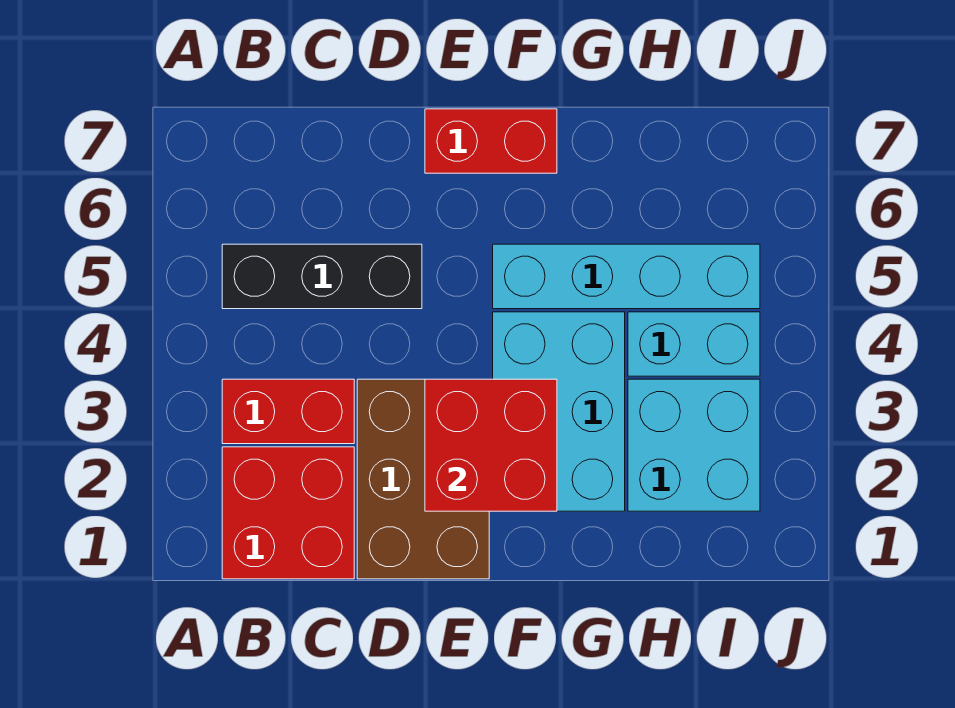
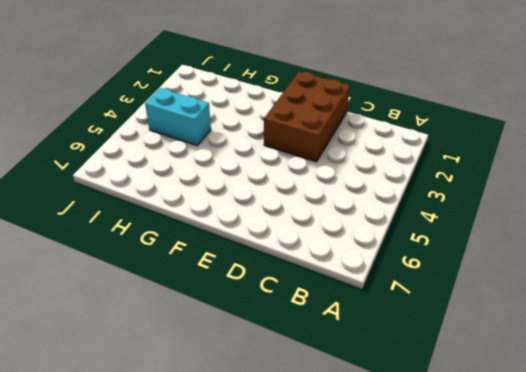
none -> red brick B1:C2 level 1
none -> red brick B3:C3 level 1

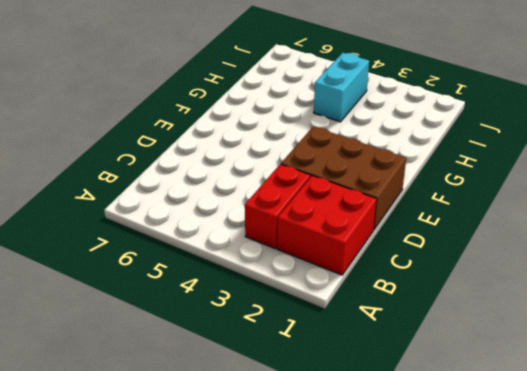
none -> black brick B5:D5 level 1
none -> red brick E7:F7 level 1

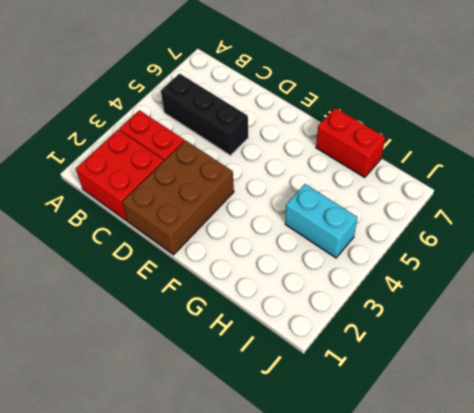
red brick G7:H7 level 1 -> red brick E7:F7 level 1
none -> cyan brick F2:G4 level 1
none -> cyan brick F5:I5 level 1

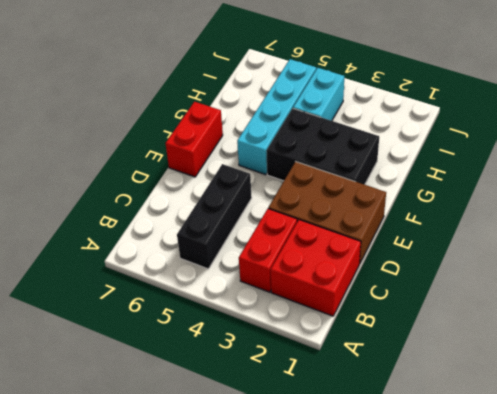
black brick F2:G4 level 1 -> cyan brick F2:G4 level 1
none -> cyan brick H2:I3 level 1
none -> red brick E2:F3 level 2

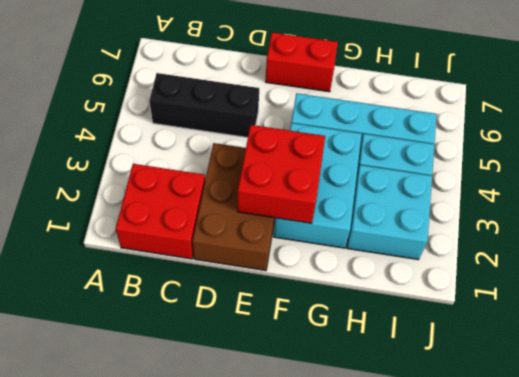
none -> red brick B3:C3 level 1

